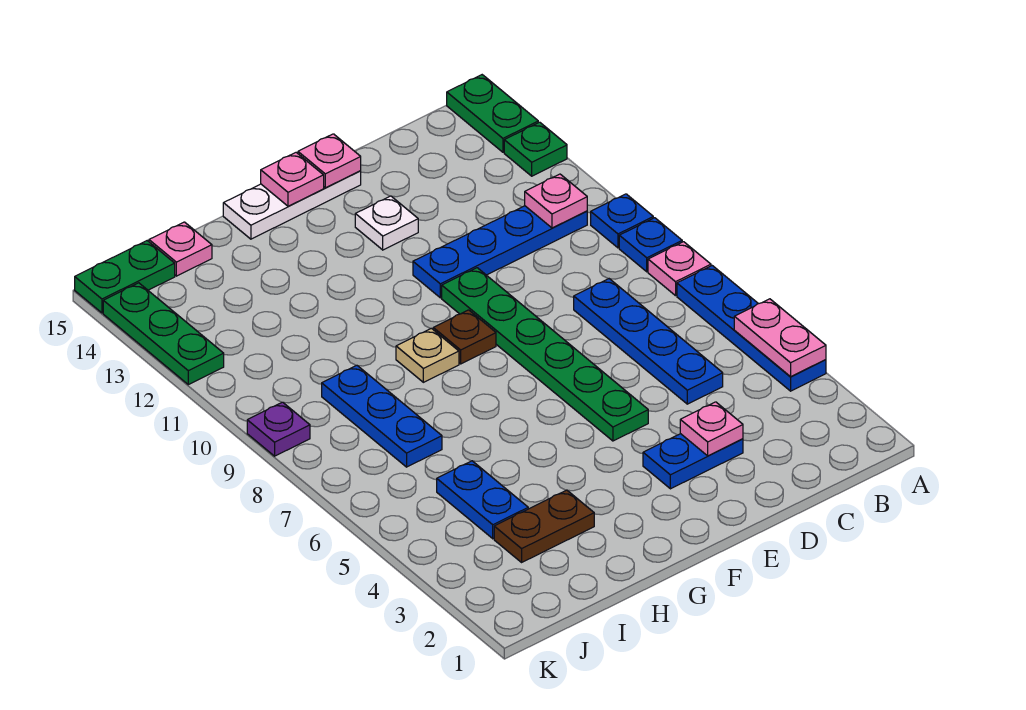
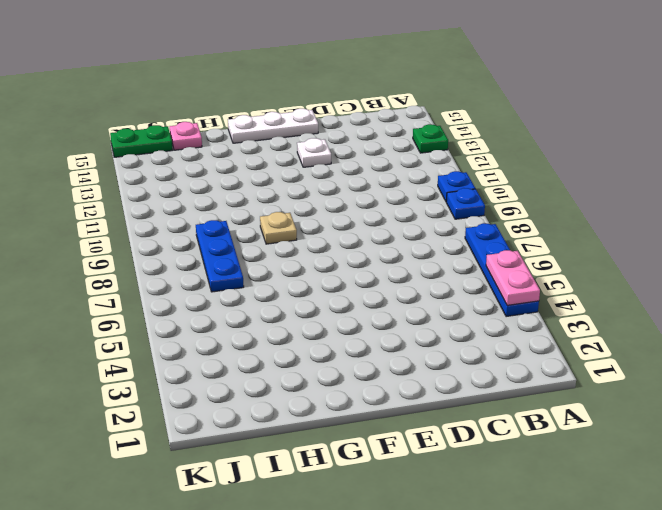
none -> pink plate A8 level 1
none -> green plate A14:A15 level 1
none -> blue plate B11:E11 level 1

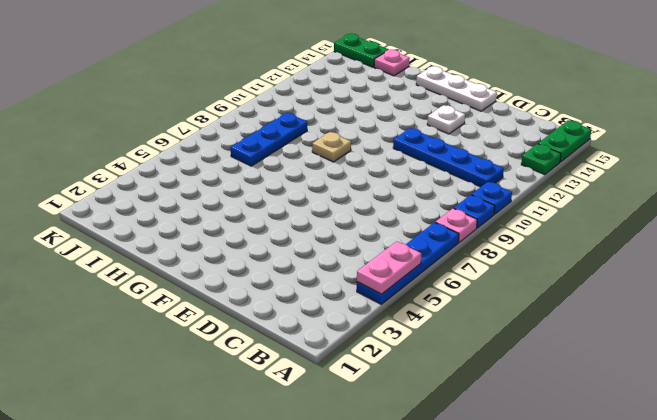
none -> blue plate C5:C8 level 1
none -> blue plate D3:E3 level 1
none -> green plate E5:E10 level 1

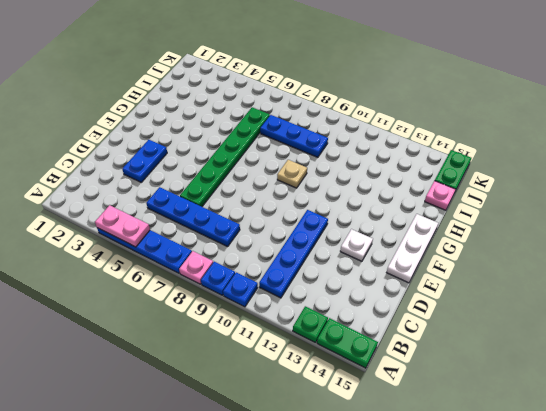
green plate D6:I6 level 1 -> green plate E5:E10 level 1
none -> brown plate F9 level 1
none -> brown plate H3:I3 level 1
none -> blue plate I4:I5 level 1

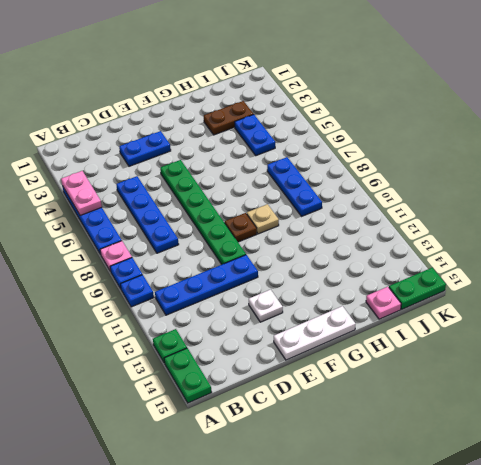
none -> purple plate K9 level 1
none -> green plate K12:K14 level 1
none -> pink plate B11 level 2

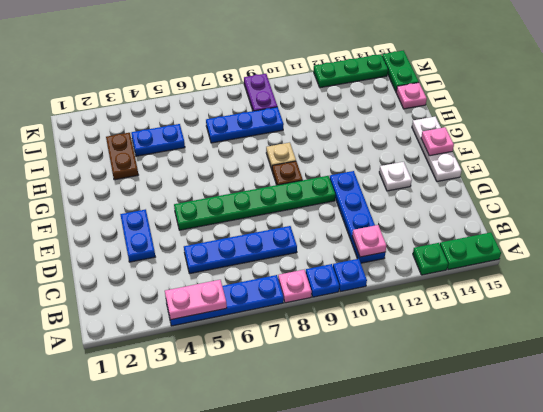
purple plate J9:K9 level 1 -> purple plate K9 level 1
none -> pink plate D3 level 2
none -> pink plate E15 level 2

